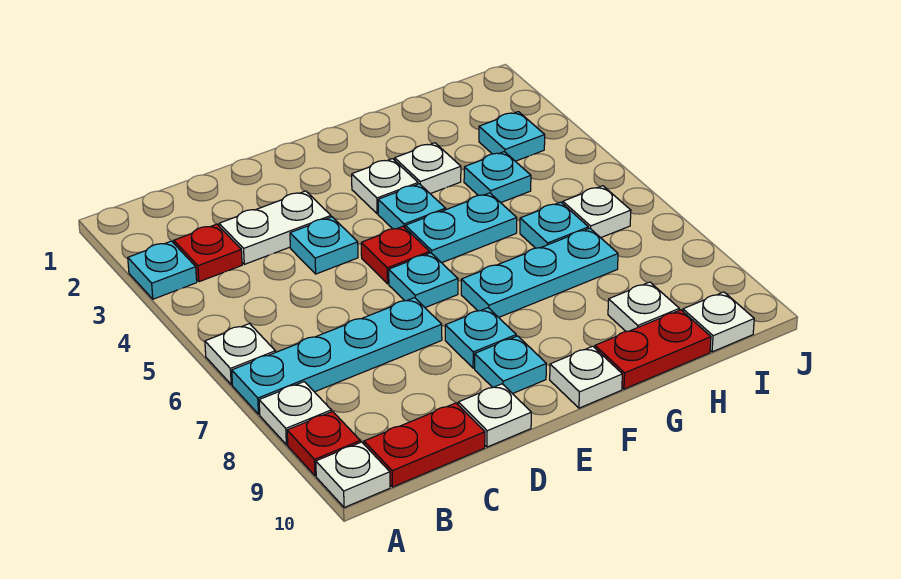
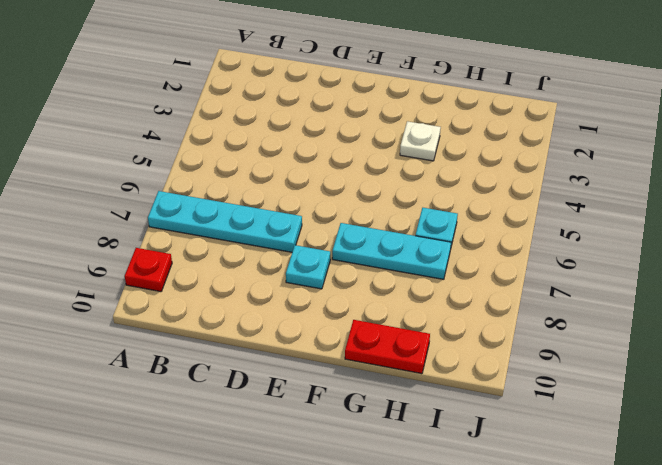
none -> cyan plate A3 level 1
none -> white plate A6 level 1
none -> white plate A8 level 1

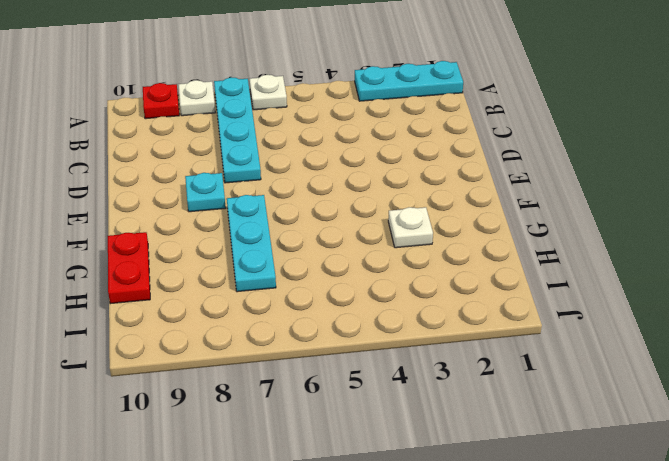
cyan plate A1:A3 level 1 -> cyan plate A3 level 1
none -> white plate A10 level 1
none -> red plate B3 level 1
none -> red plate B10:C10 level 1

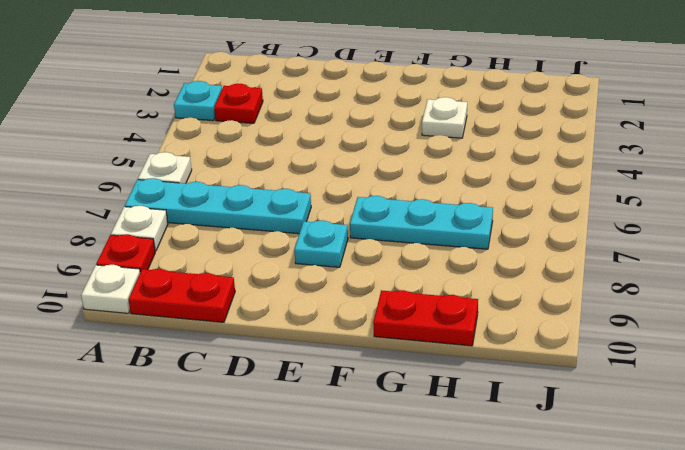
none -> white plate C3:D3 level 1
none -> cyan plate D4 level 1
none -> white plate D10 level 1

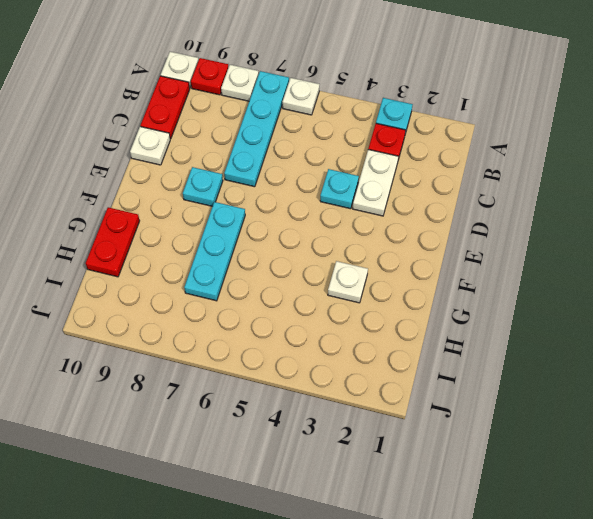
none -> red plate E5 level 1
none -> cyan plate E6 level 1
none -> cyan plate E9 level 1

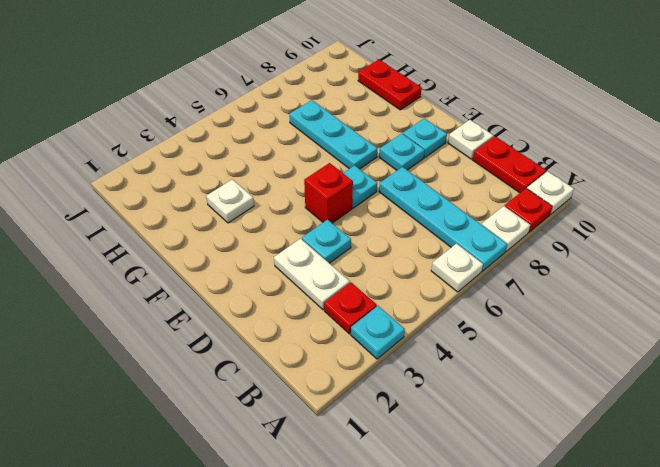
red brick E5 level 1 -> red plate E5 level 1
none -> white plate F3 level 1
none -> cyan plate F4 level 1
none -> cyan plate F5:G5 level 1

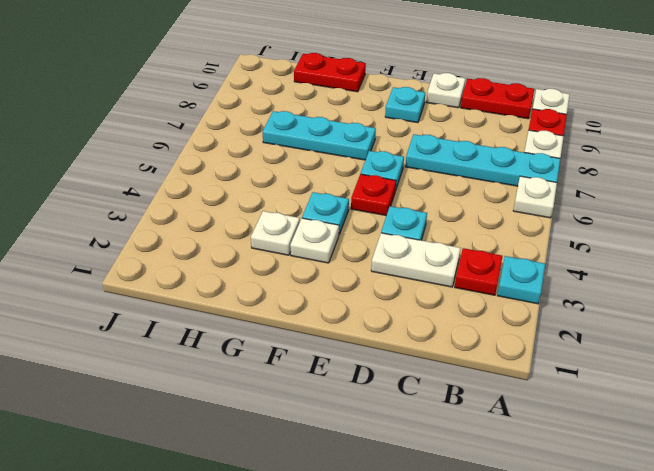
none -> cyan plate E8 level 1
none -> cyan plate F5:G5 level 1
none -> white plate F10 level 1

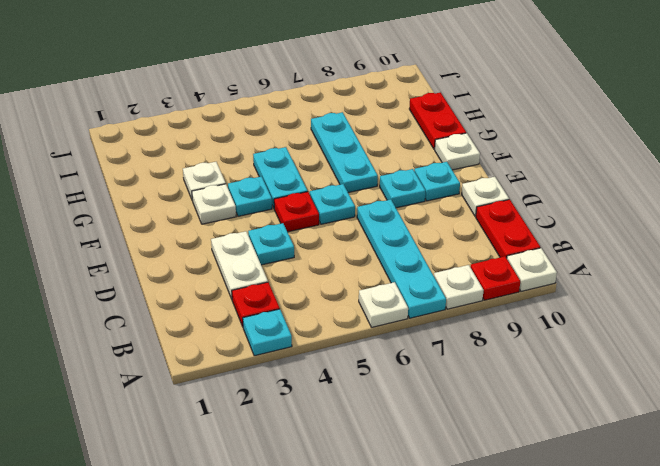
none -> cyan plate H4 level 1
none -> cyan plate H6 level 1
none -> white plate H9 level 1

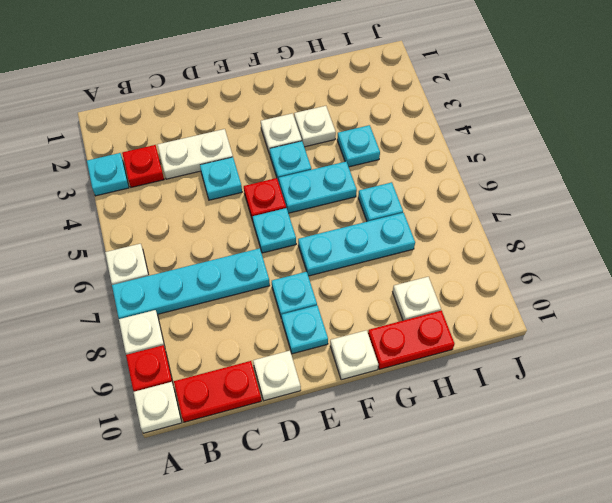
none -> cyan plate I3 level 1
none -> white plate I6 level 1
none -> white plate I10 level 1

